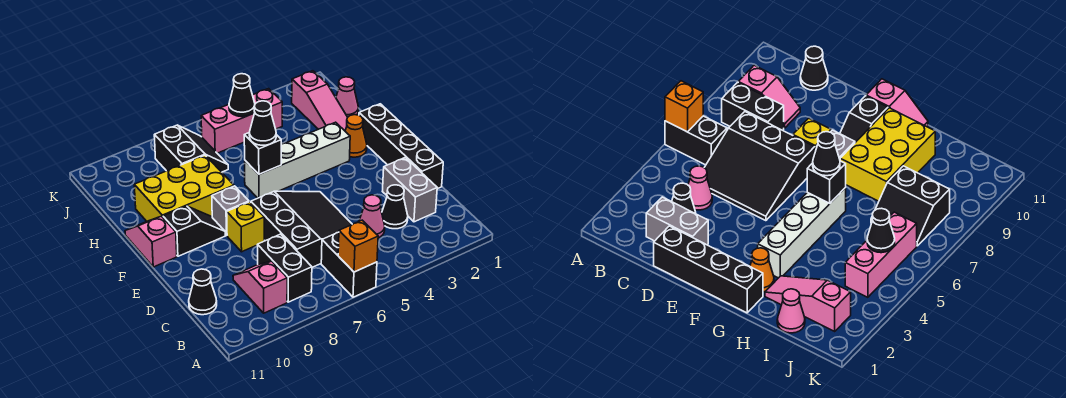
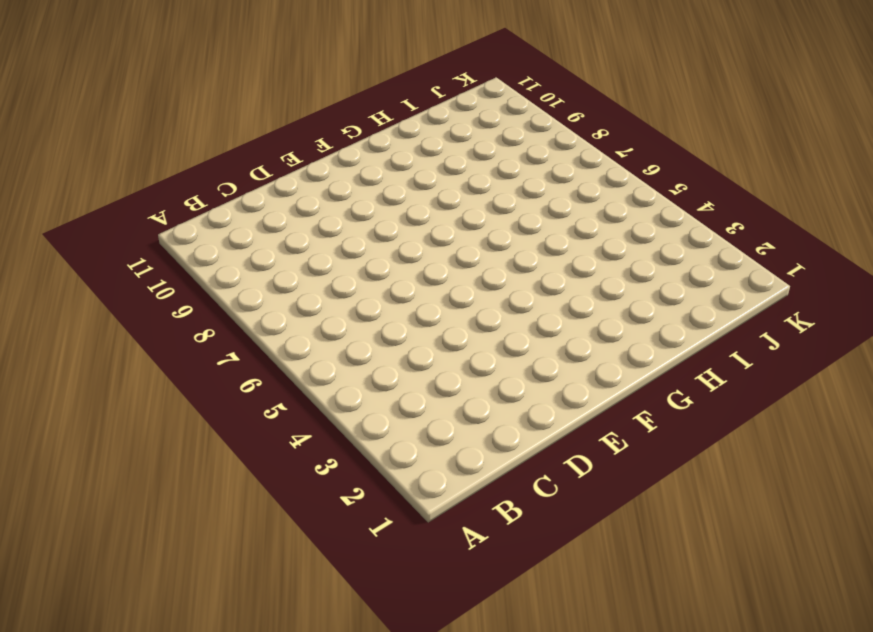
none -> black brick A6:B6 level 1
none -> black brick B8:C8 level 1
none -> pink slope B9:C9 level 1 top B

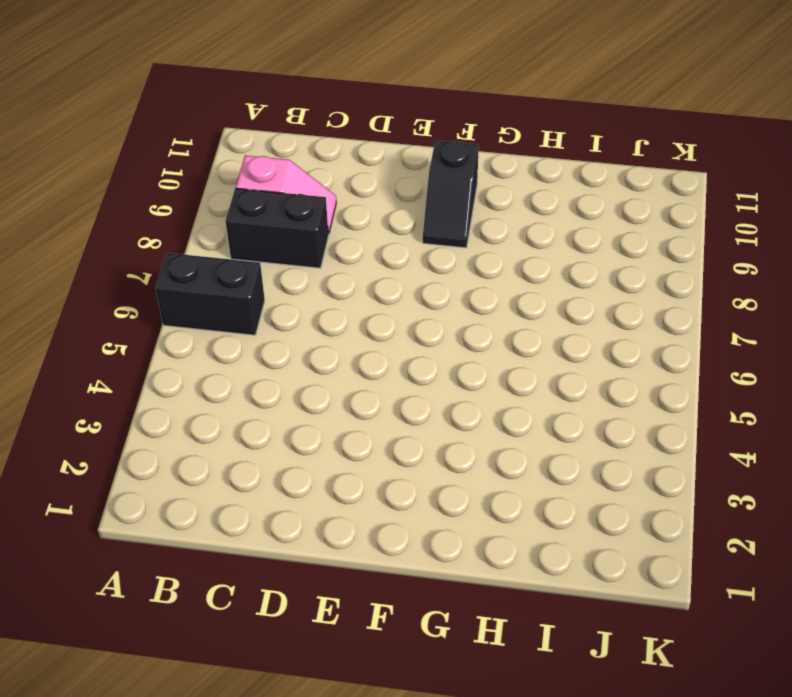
none -> grey brick C2:D2 level 1
none -> black cone C3 level 1
none -> pink cone C4 level 1

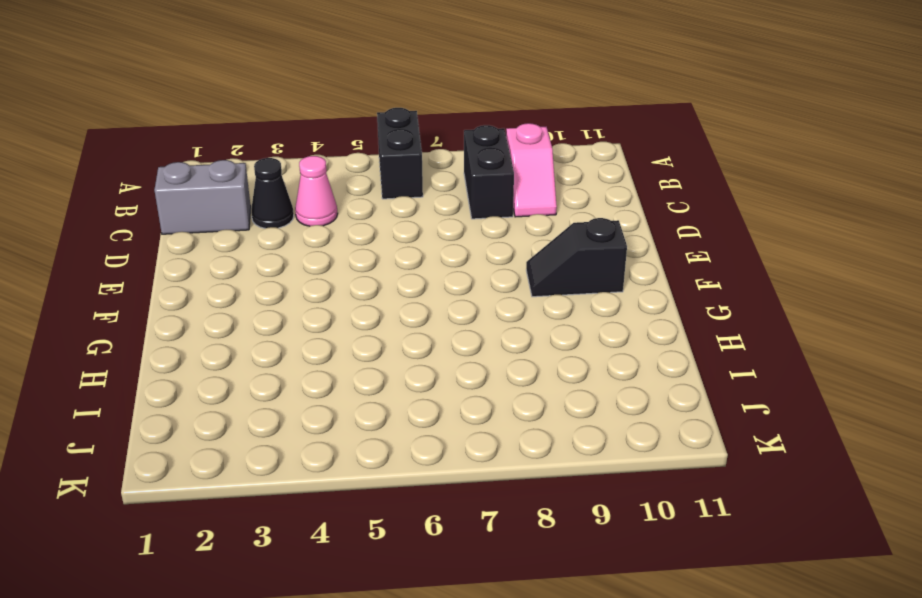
grey brick C1:C2 level 1 -> grey brick C2:D2 level 1
none -> black slope C5:E7 level 1 top 7
none -> black cone C11 level 1
none -> black brick D1:G1 level 1

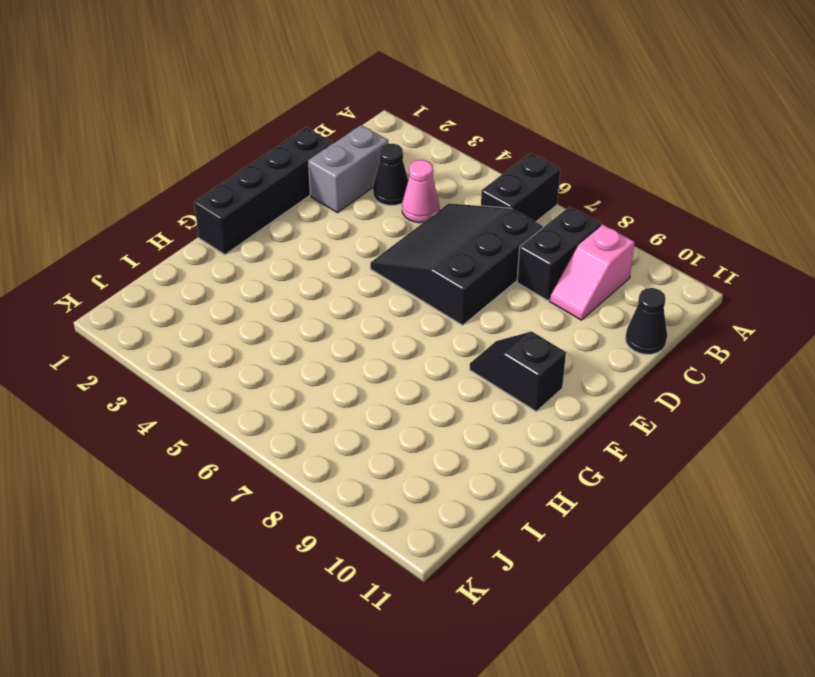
none -> yellow brick E8 level 1
none -> grey brick F8 level 1
none -> pink slope F11:G11 level 1 top F

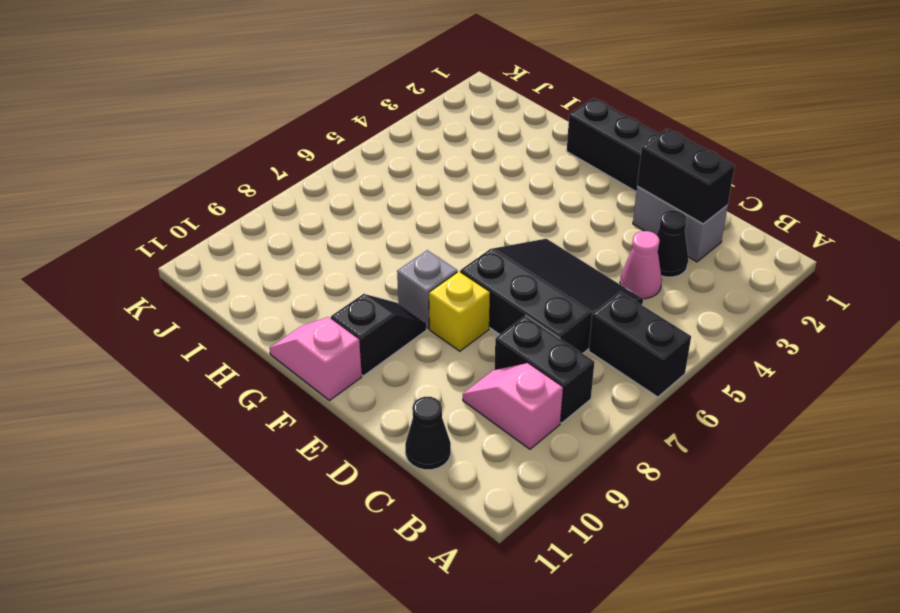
black brick C2:D2 level 2 -> none
none -> orange cone G2 level 1
none -> white brick G3:G6 level 1
none -> yellow brick G8:H10 level 1

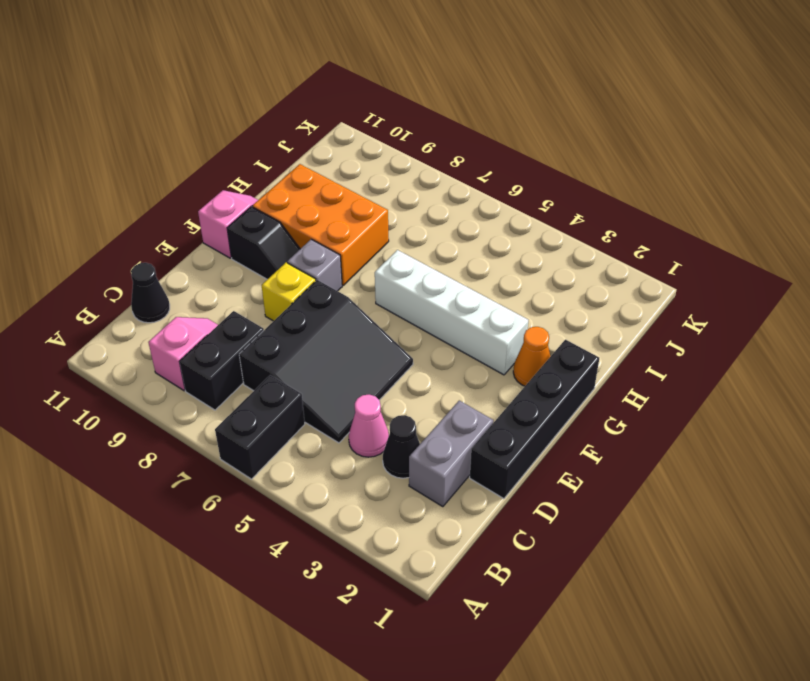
orange brick G8:H10 level 1 -> yellow brick G8:H10 level 1
none -> pink slope H2:J2 level 1 top J
none -> pink cone I1 level 1
none -> black slope I7:J8 level 1 top 8

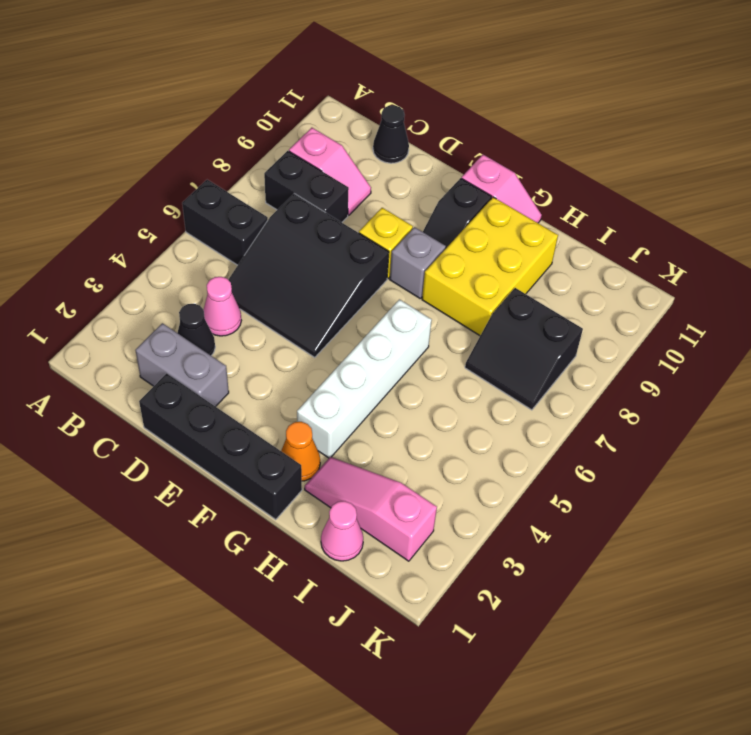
none -> pink brick J4:J6 level 1
none -> orange brick A6 level 2
none -> black brick G6 level 2

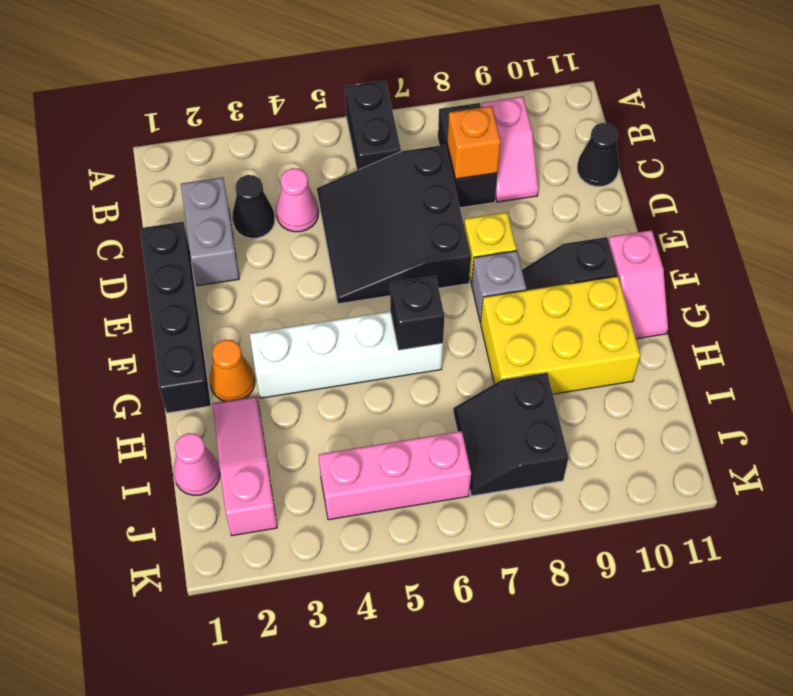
orange brick C8 level 2 -> orange brick A6 level 2
none -> black cone J5 level 2
none -> black cone G6 level 3

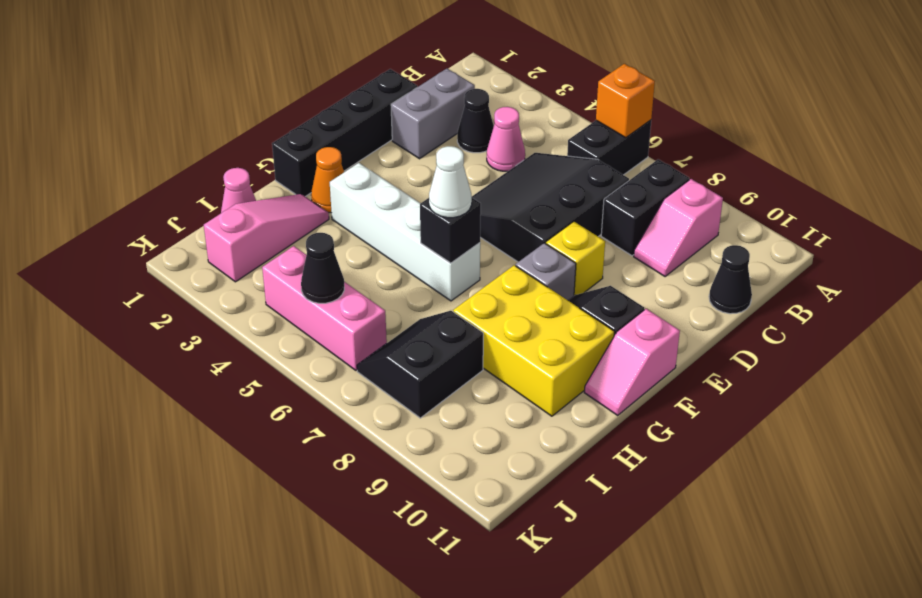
white cone G6 level 3 -> black cone G6 level 3

